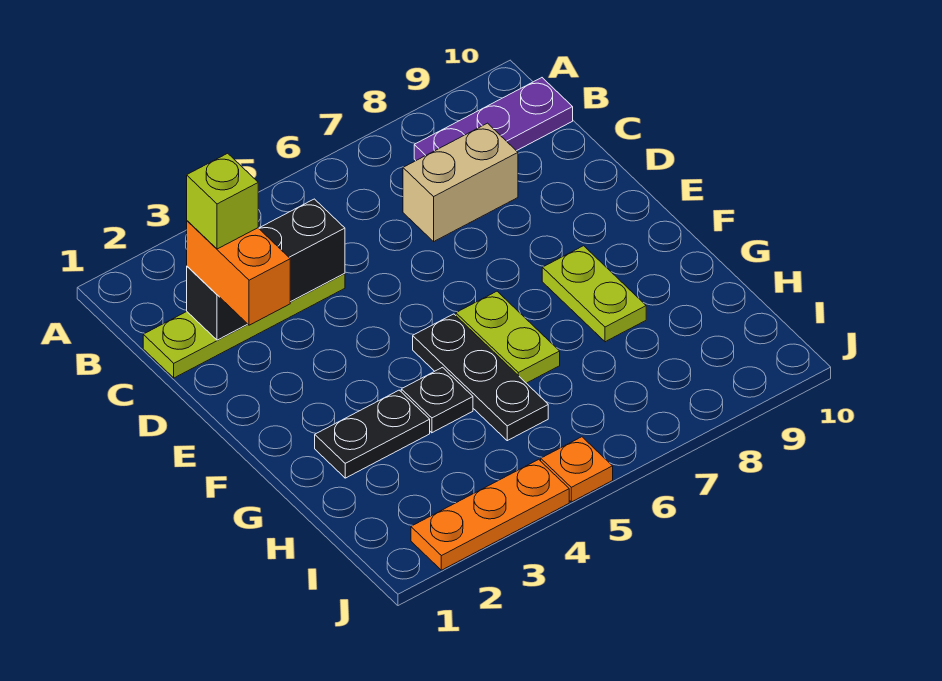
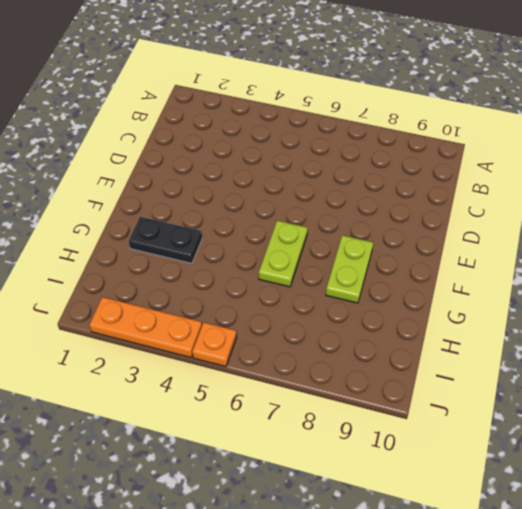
none -> purple plate B8:B10 level 1
none -> lime plate C1:C4 level 1
none -> tan brick C7:C8 level 1

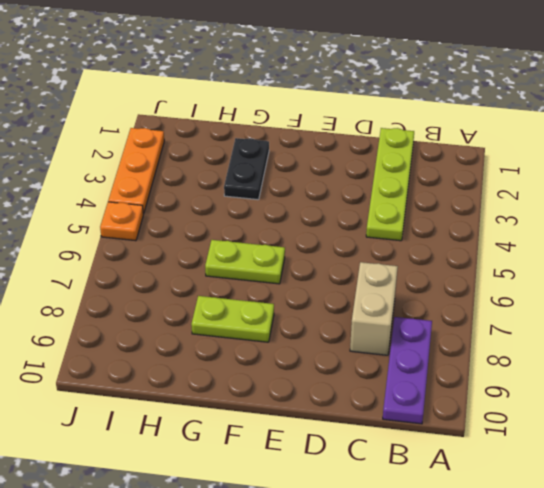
none -> black plate F5:H5 level 1
none -> black plate G4 level 1
none -> black brick C2:C4 level 2

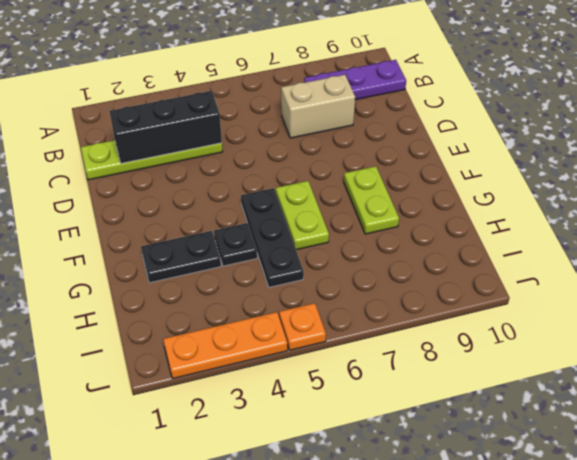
none -> orange brick C2:D2 level 3
none -> lime brick C2 level 4

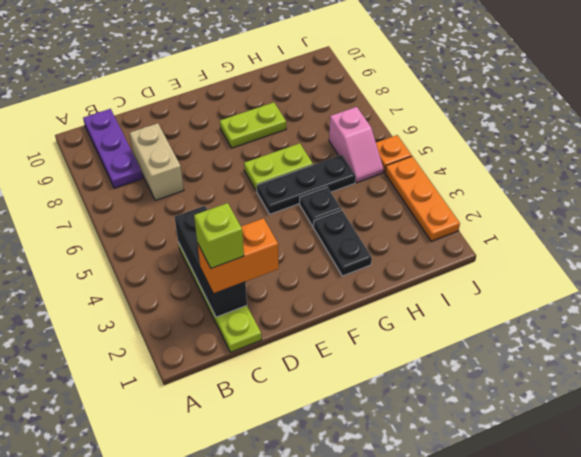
pink slope I5:I6 level 1 top 6 -> none

